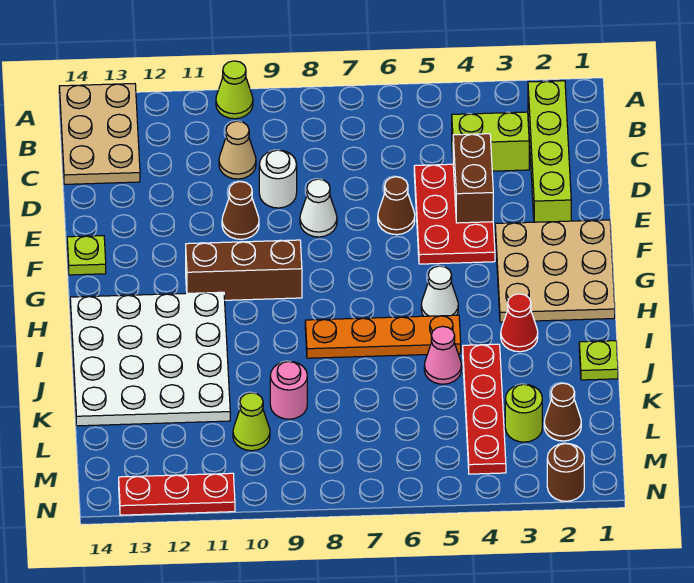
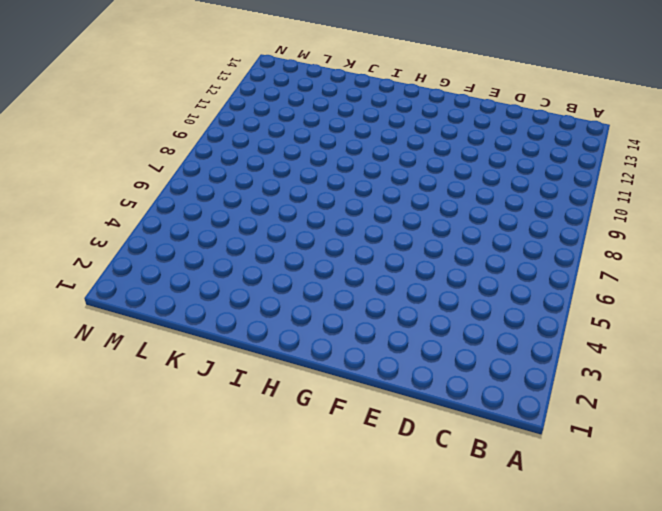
none -> lime cone A10 level 1
none -> tan plate A13:C14 level 1
none -> lime brick B2:E2 level 1

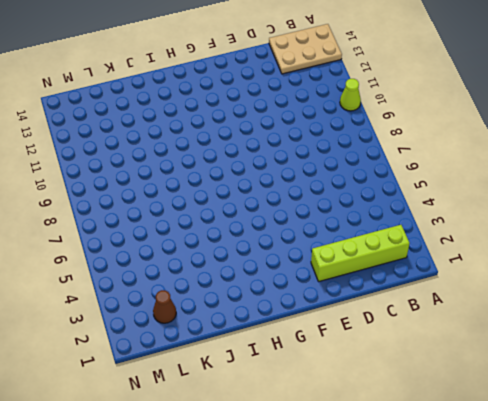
none -> lime brick C3:C4 level 1
none -> tan cone C10 level 1
none -> red plate D4:F5 level 1

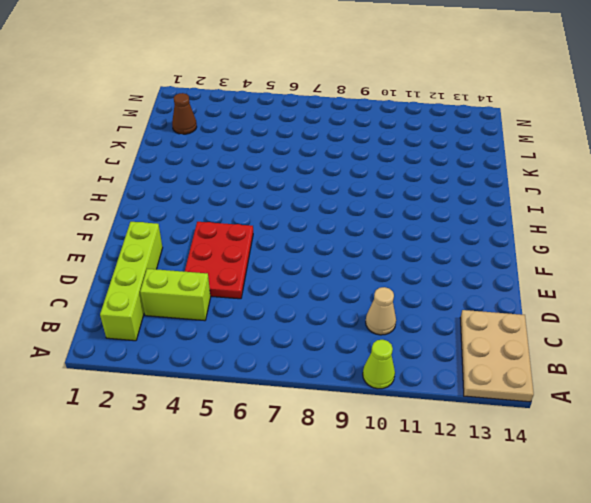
none -> white round brick D9 level 1
none -> brown cone E6 level 1
none -> white cone E8 level 1

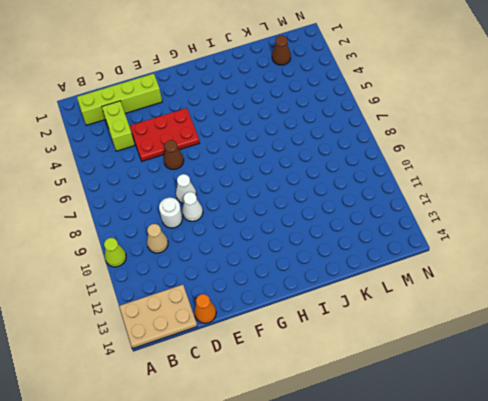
orange cone D14 level 1 -> none
white cone E9 level 1 -> white cone H5 level 1
none -> brown cone E10 level 1
none -> tan plate F1:H3 level 1
none -> lime plate F14 level 1

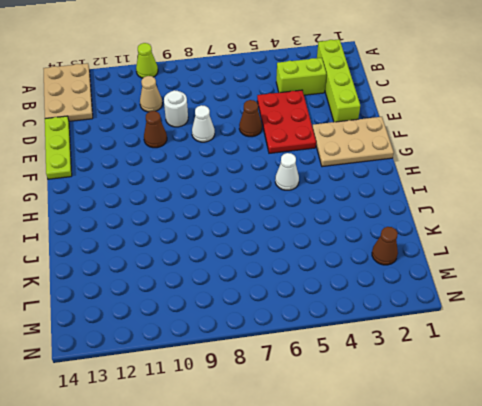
lime plate D14:F14 level 1 -> lime plate F14 level 1
tan plate F1:G3 level 1 -> tan plate F1:H3 level 1
none -> brown brick G9:G11 level 1
none -> white plate H11:K14 level 1
none -> red cone I3 level 1

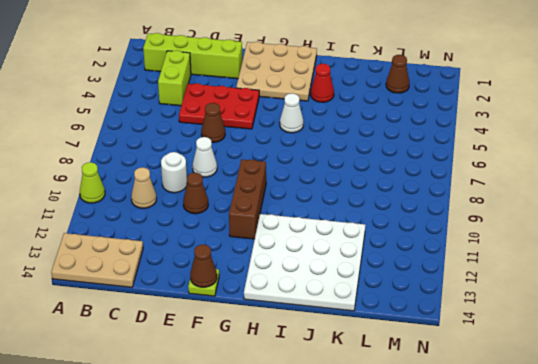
brown cone F14 level 2 -> none
none -> orange plate I5:I8 level 1
none -> lime plate J1 level 1
none -> red plate J4:M4 level 1

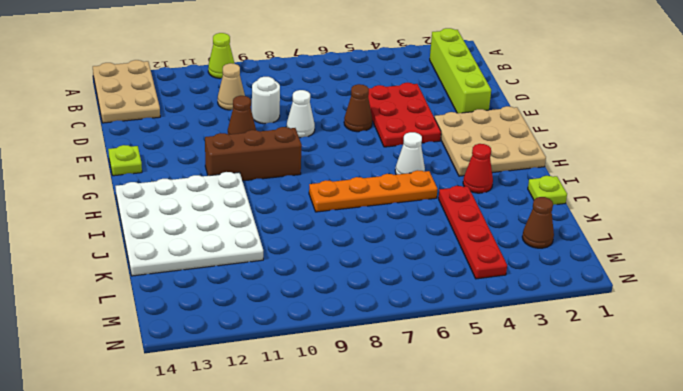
none -> lime brick C3:C4 level 1
none -> pink cone J5 level 1
none -> pink round brick K9 level 1

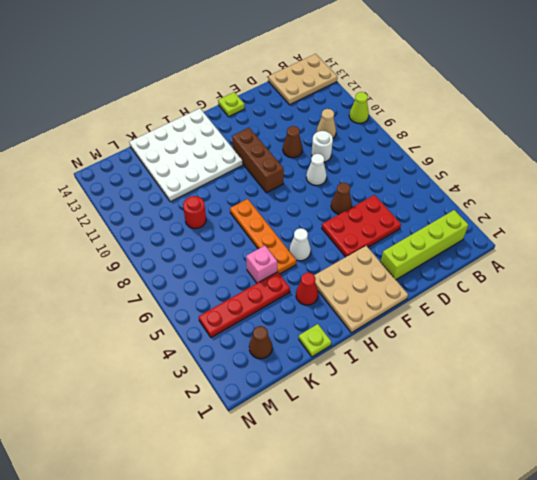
pink brick J5 level 1 -> pink cone J5 level 1
red round brick K9 level 1 -> pink round brick K9 level 1
none -> lime brick C3:C4 level 1
none -> lime round brick L3 level 1
none -> lime cone L10 level 1

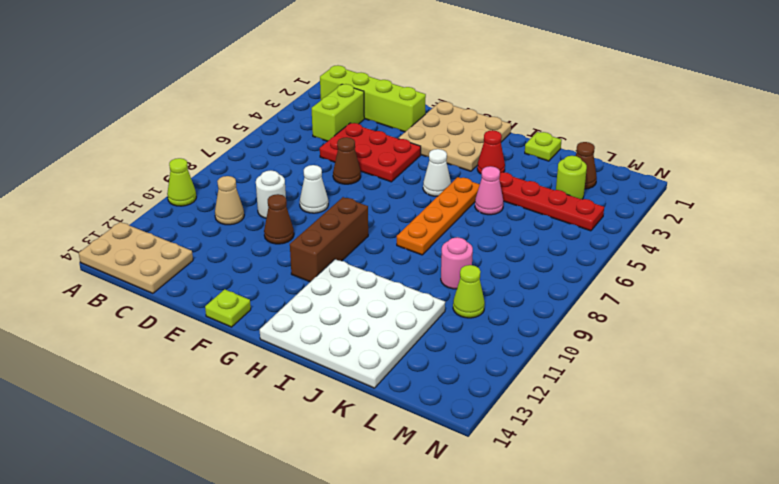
none -> brown round brick N2 level 1
none -> red plate N11:N13 level 1
none -> brown brick D4:E4 level 2

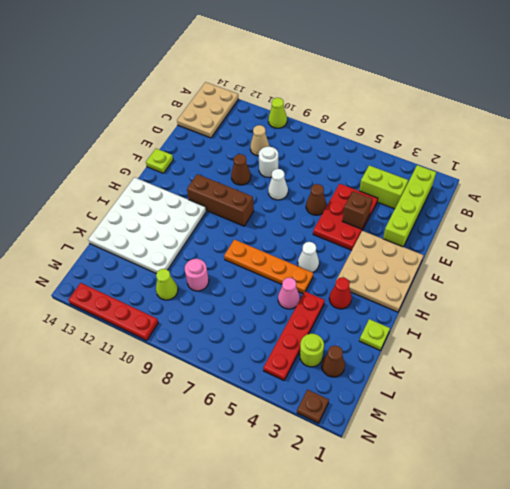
brown brick E4 level 2 -> brown brick D4:E4 level 2
brown plate N2 level 1 -> brown round brick N2 level 1
red plate N10:N13 level 1 -> red plate N11:N13 level 1

